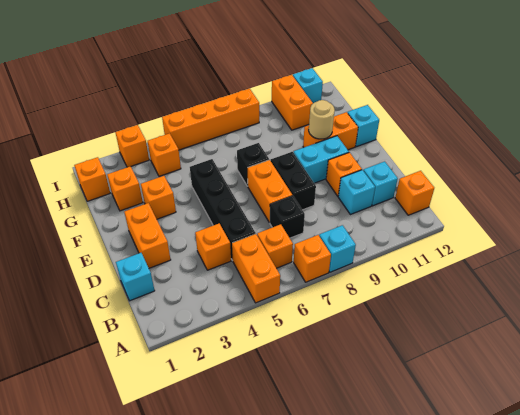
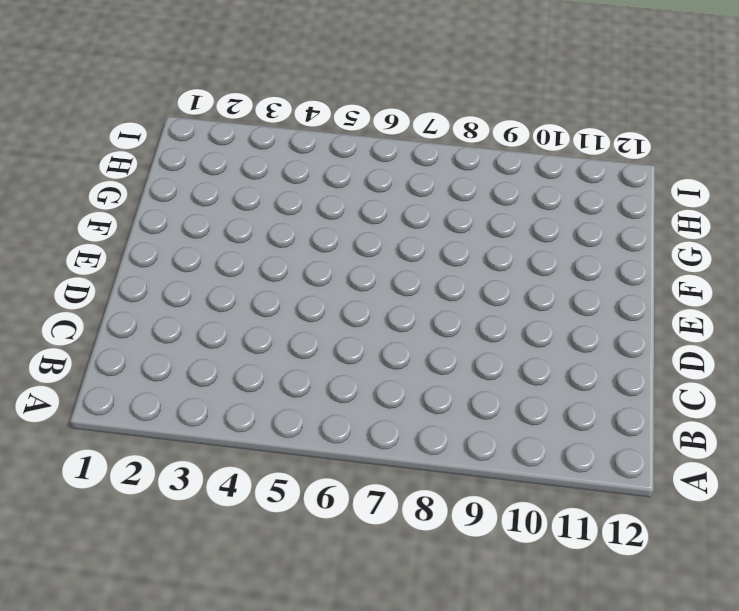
none -> orange brick A5:B5 level 1
none -> orange brick A7 level 1
none -> cyan brick A8 level 1

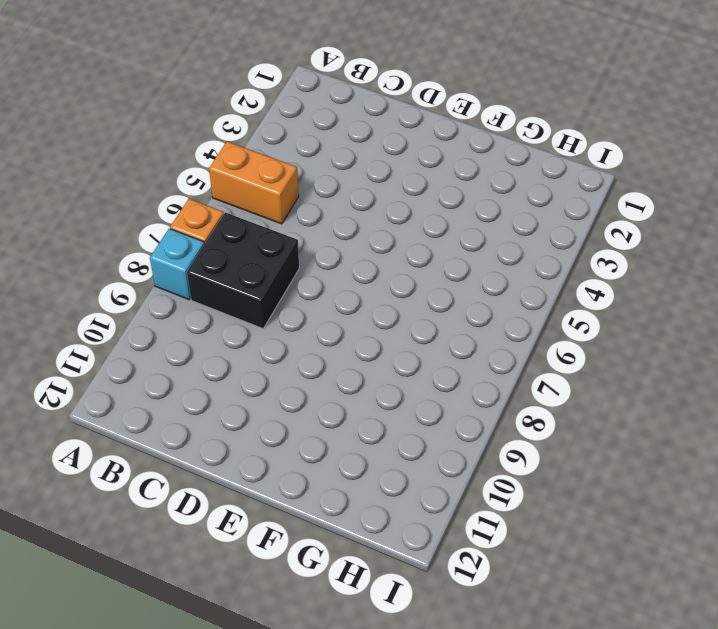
black brick B7:C8 level 1 -> black brick C7 level 1
none -> orange brick B6 level 1
none -> orange brick B12 level 1
none -> cyan brick C1 level 1

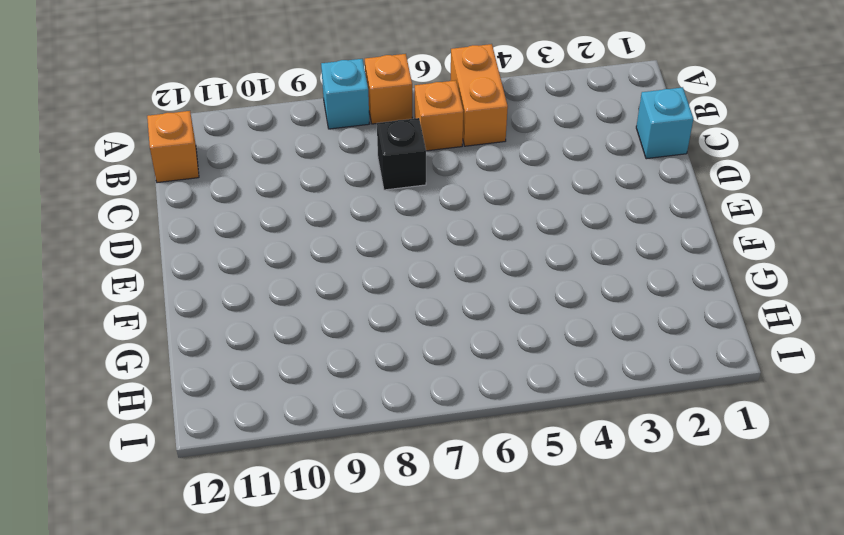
none -> orange brick C4 level 1
none -> black brick C5:F5 level 1
none -> cyan brick C10 level 1

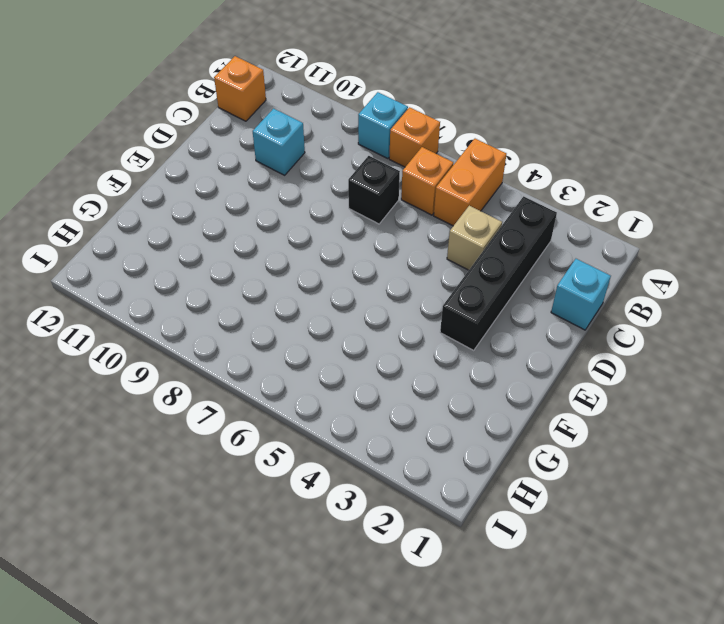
black brick B3:E3 level 1 -> black brick C5:F5 level 1
tan brick C4 level 1 -> orange brick C4 level 1
none -> cyan brick C11 level 1
none -> orange brick D2:E2 level 1
none -> orange brick D7:E7 level 1

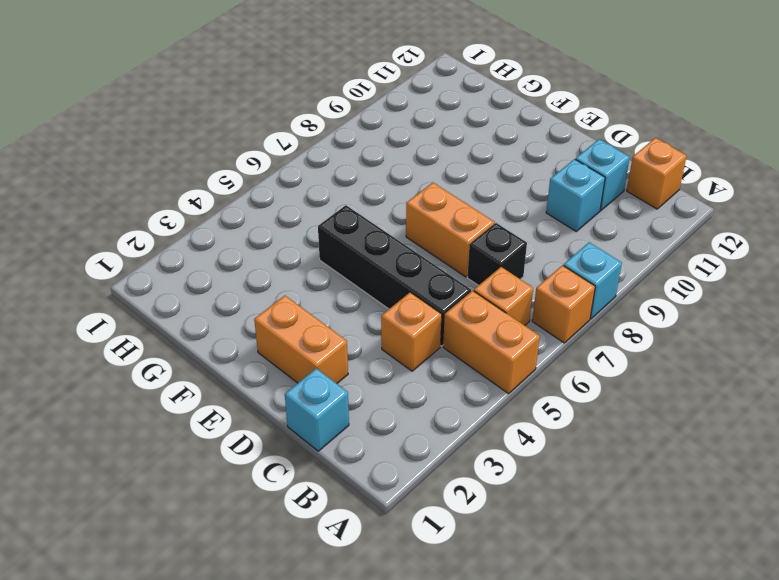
none -> black brick D8:E8 level 1
none -> orange brick D10 level 1
none -> cyan brick E9:E10 level 1

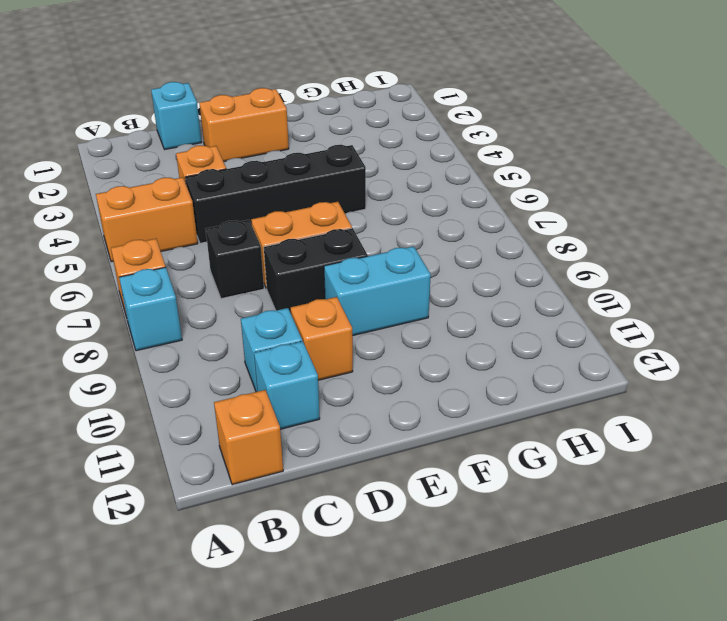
cyan brick E9:F9 level 1 -> cyan brick E9:E10 level 1
none -> orange brick B6 level 1
none -> orange brick F3 level 1
none -> black brick F7 level 1

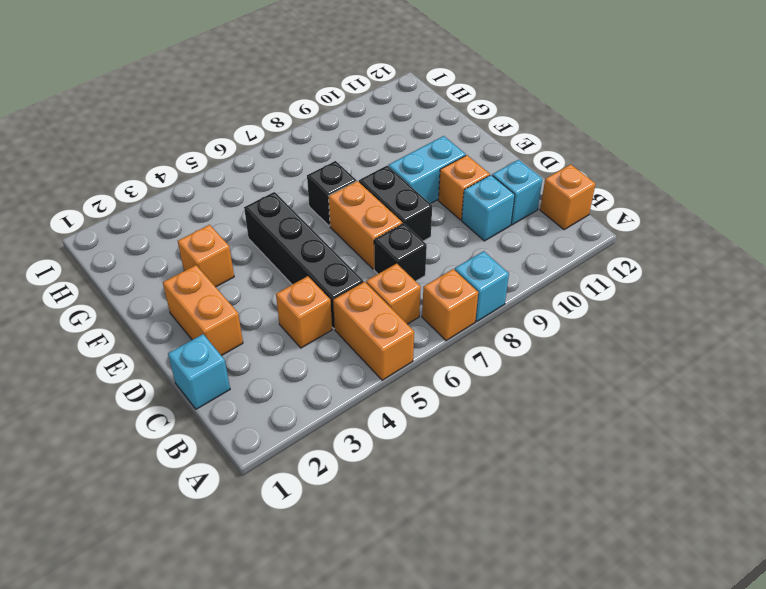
none -> orange brick F10:F11 level 1
none -> cyan brick F12 level 1
none -> orange brick G2 level 1

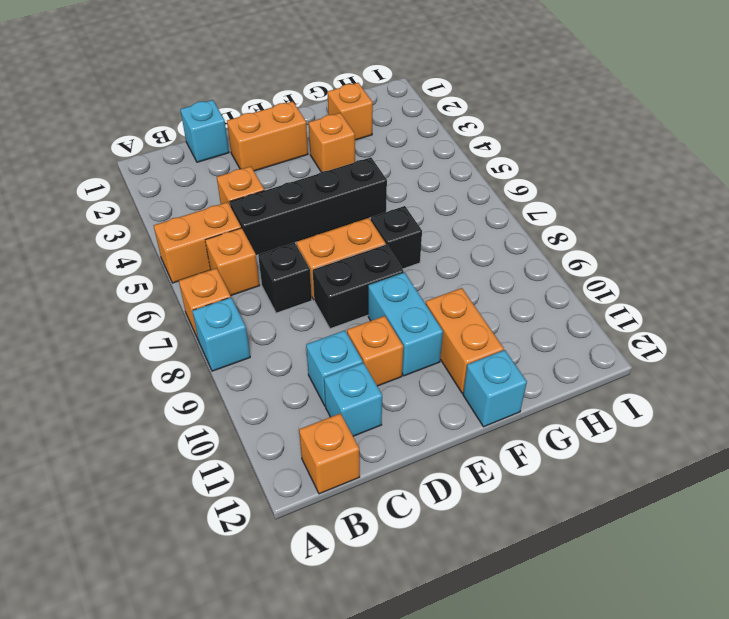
none -> orange brick H1 level 1
none -> orange brick H4 level 1
none -> orange brick H10:I10 level 1

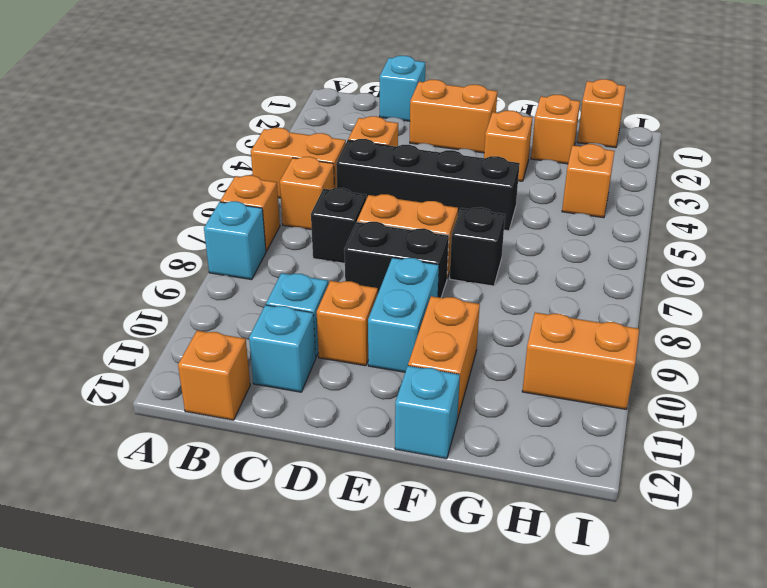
none -> orange brick I3 level 1
none -> orange brick I5:I8 level 1
none -> cyan brick I11 level 1

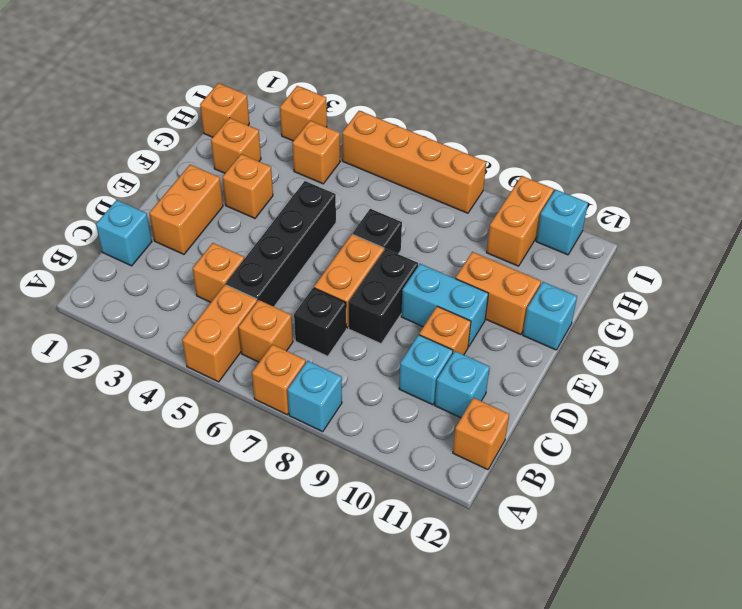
none -> tan round brick F10 level 2

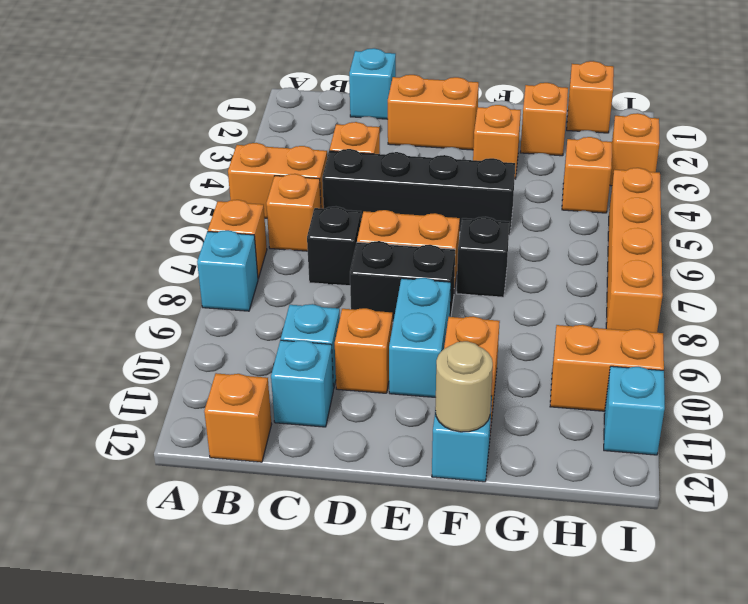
tan round brick F12 level 2 -> tan round brick F10 level 2

